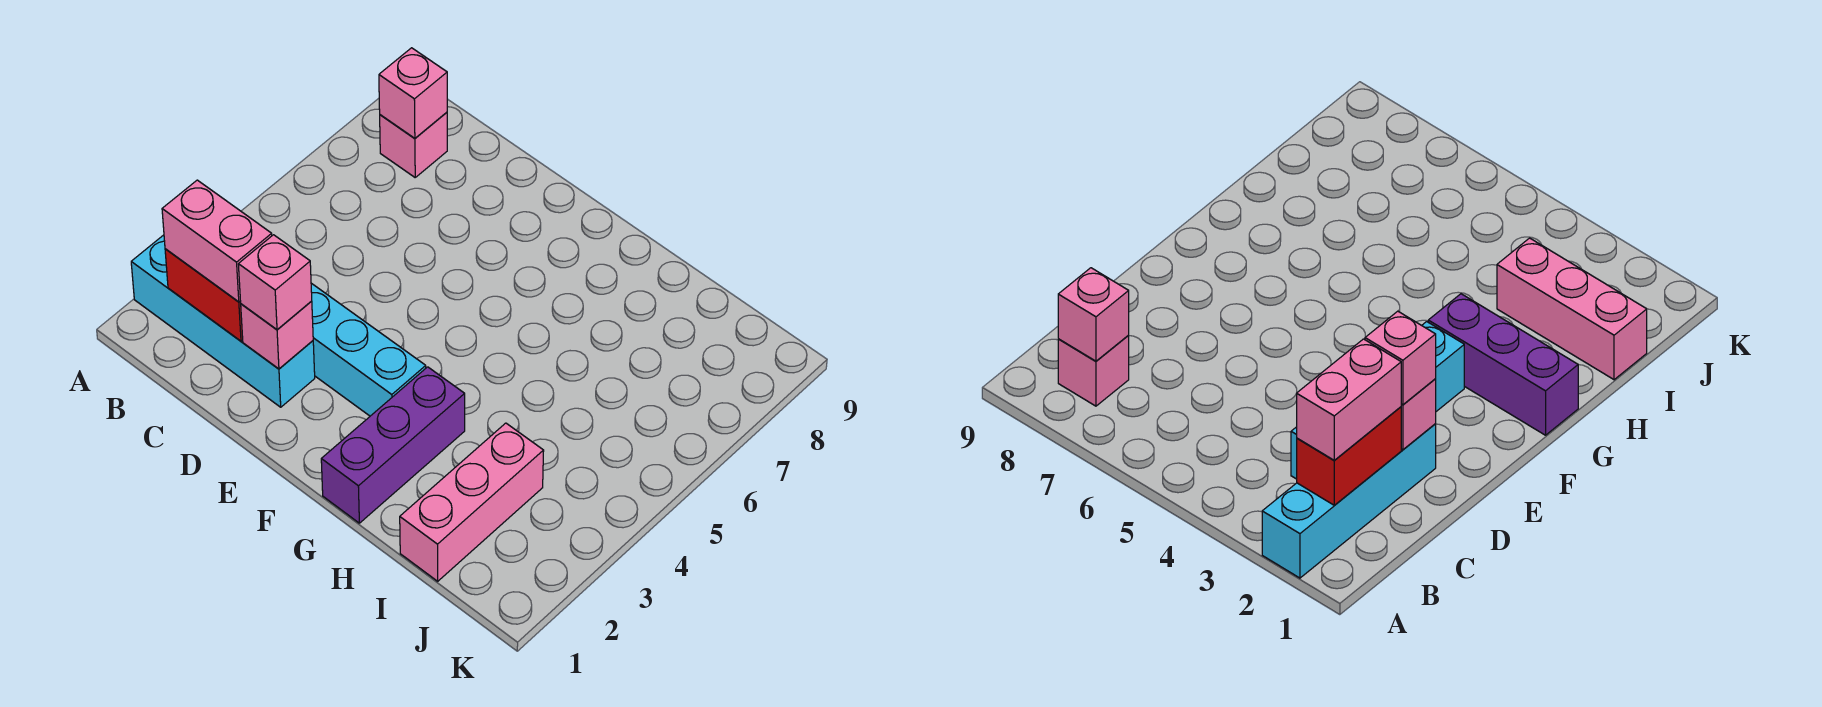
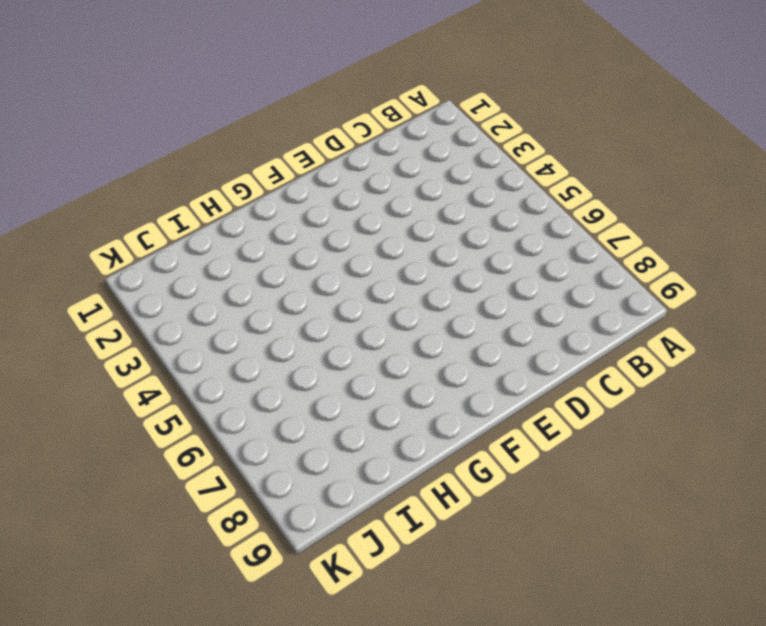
none -> cyan brick A2:D2 level 1
none -> pink brick B8 level 1

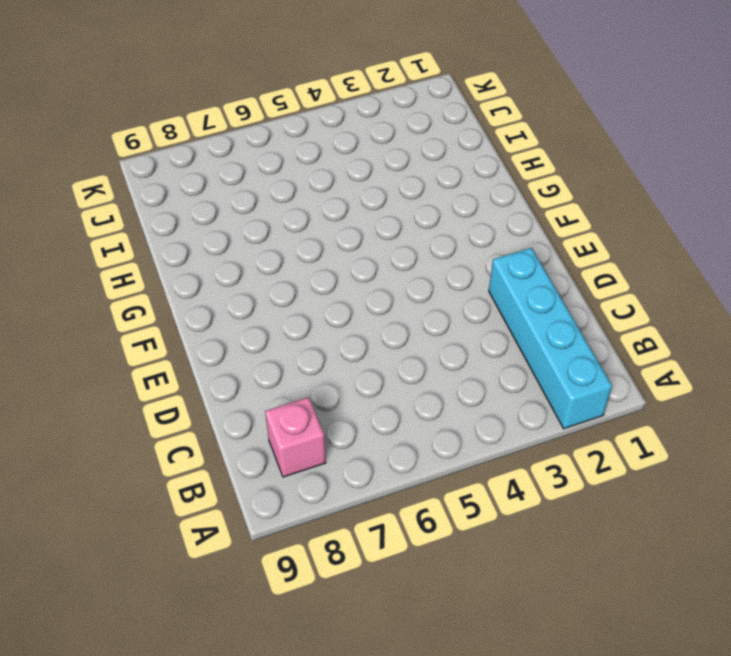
none -> cyan brick C3:F3 level 1
none -> purple brick G1:G3 level 1

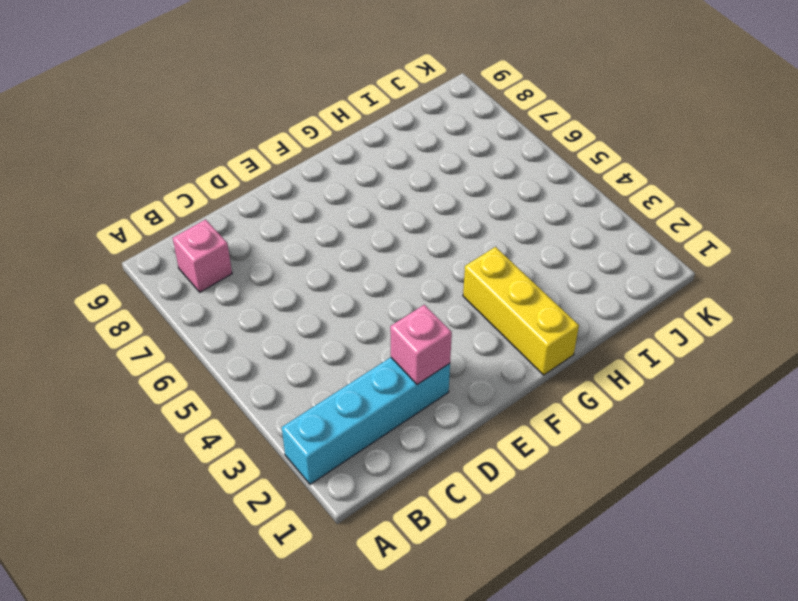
yellow brick G1:G3 level 1 -> purple brick G1:G3 level 1
none -> cyan brick C3:F3 level 1
none -> pink brick I1:I3 level 1

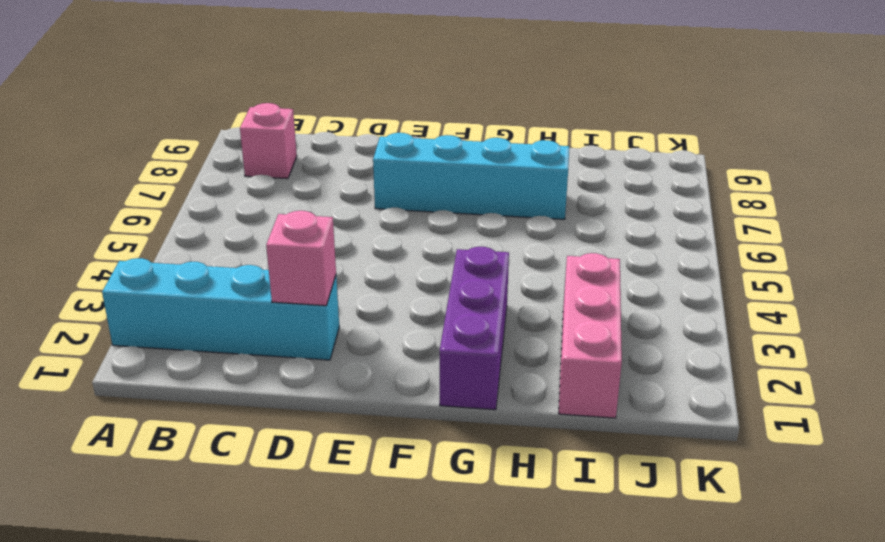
cyan brick E7:H7 level 1 -> cyan brick C3:F3 level 1
none -> red brick B2:C2 level 2
none -> pink brick B8 level 2

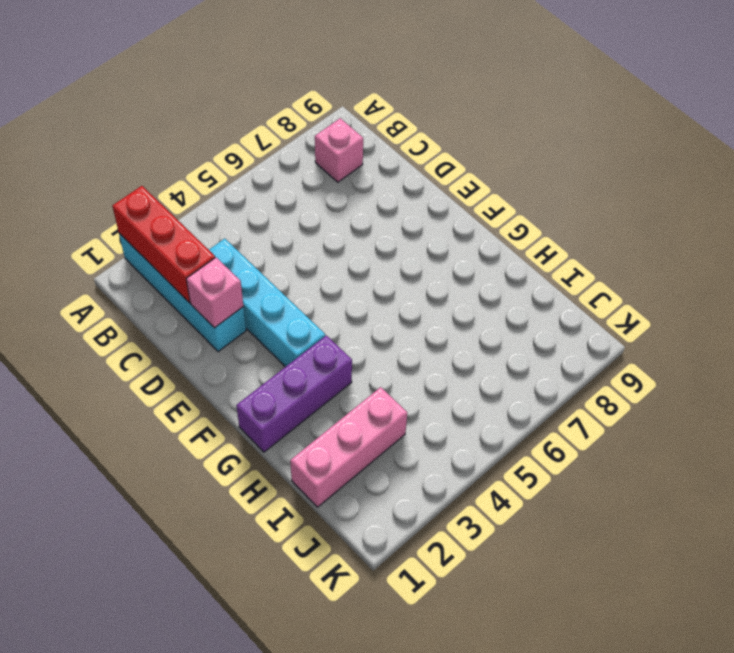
red brick A2:C2 level 2 -> red brick B2:C2 level 2
none -> pink brick B8 level 2
none -> pink brick B2:C2 level 3

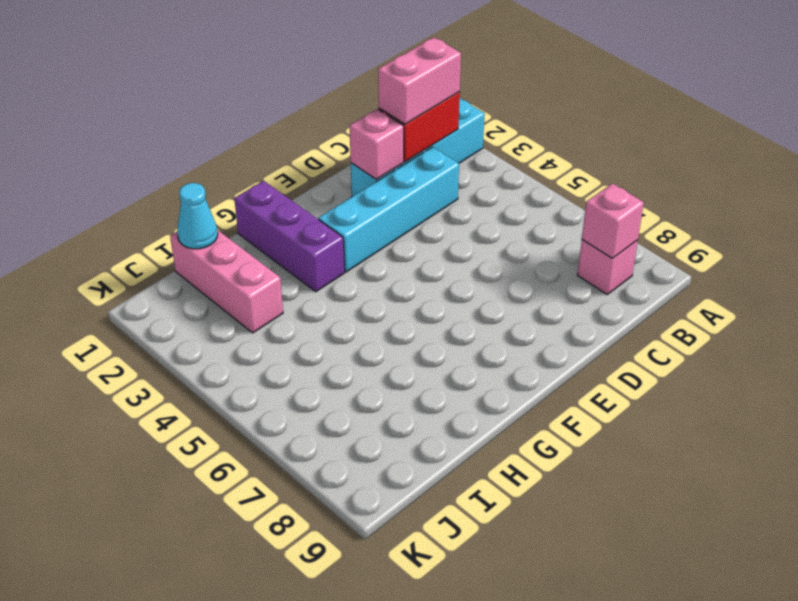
cyan cone I1 level 2 -> none
none -> pink brick D2 level 3

